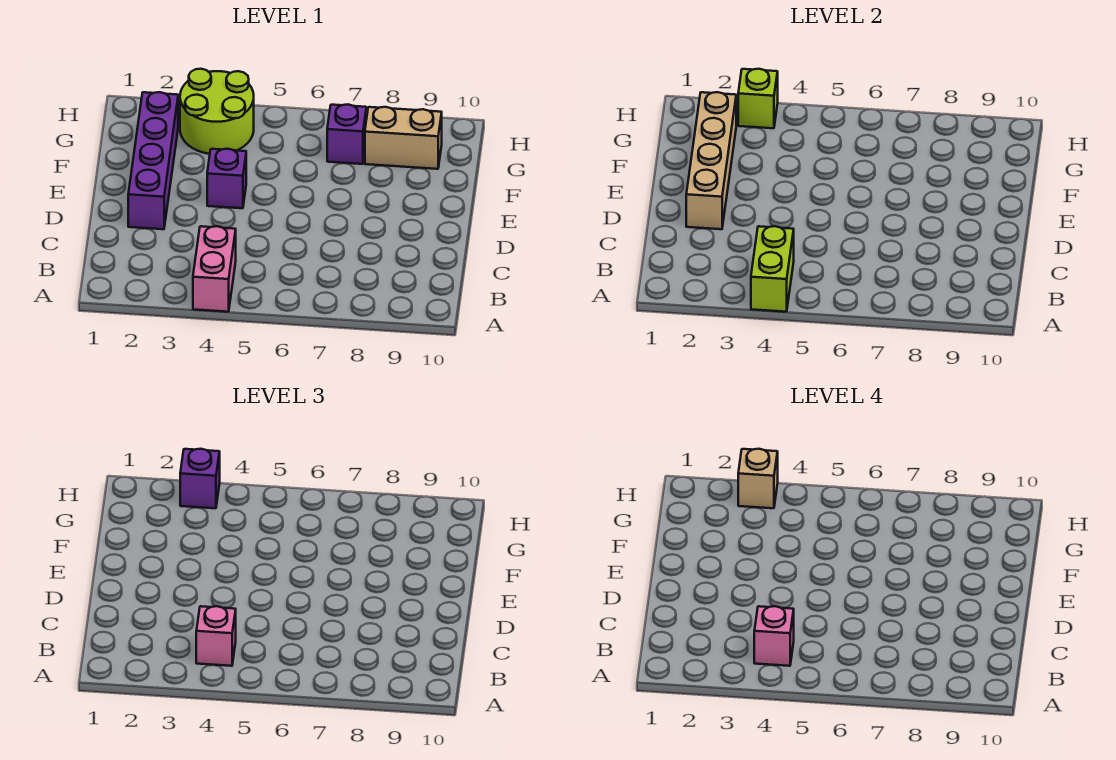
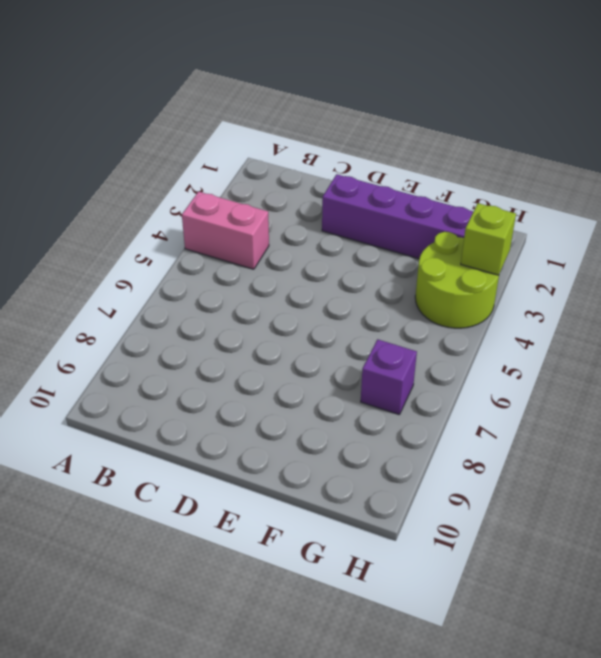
none -> purple brick E4 level 1
none -> tan brick G8:G9 level 1
none -> lime brick A4:B4 level 2

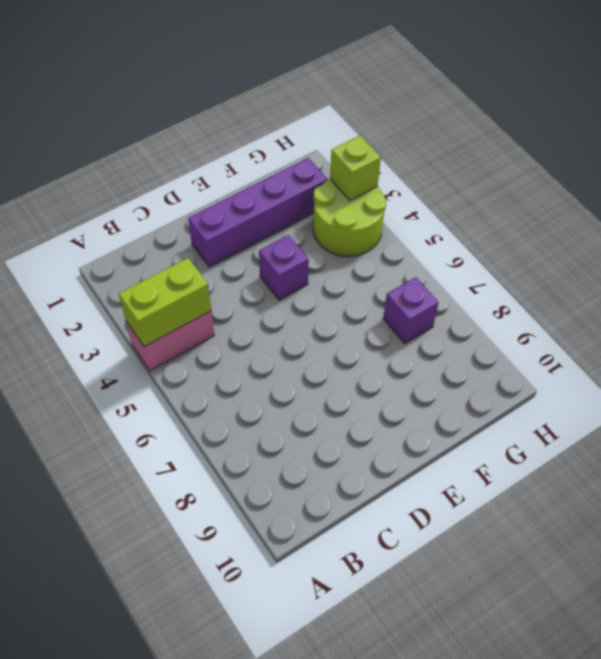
none -> tan brick G8:G9 level 1
none -> tan brick D2:G2 level 2
none -> pink brick B4 level 3

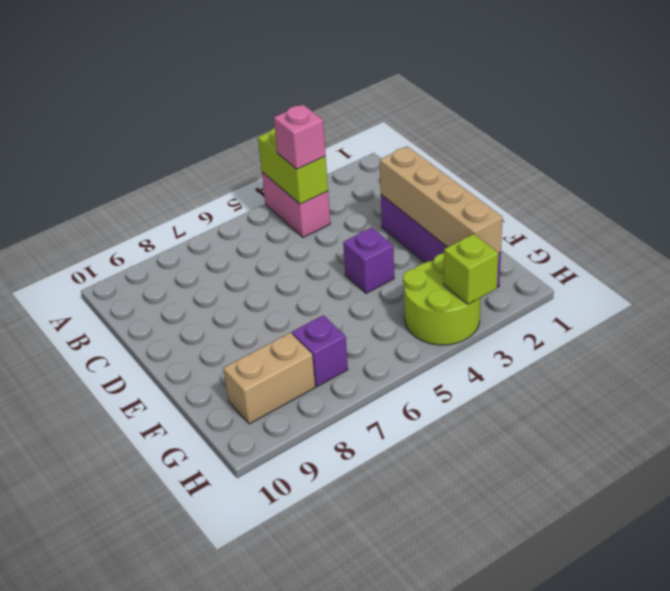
none -> purple brick H3 level 3
none -> pink brick B4 level 4
none -> tan brick H3 level 4

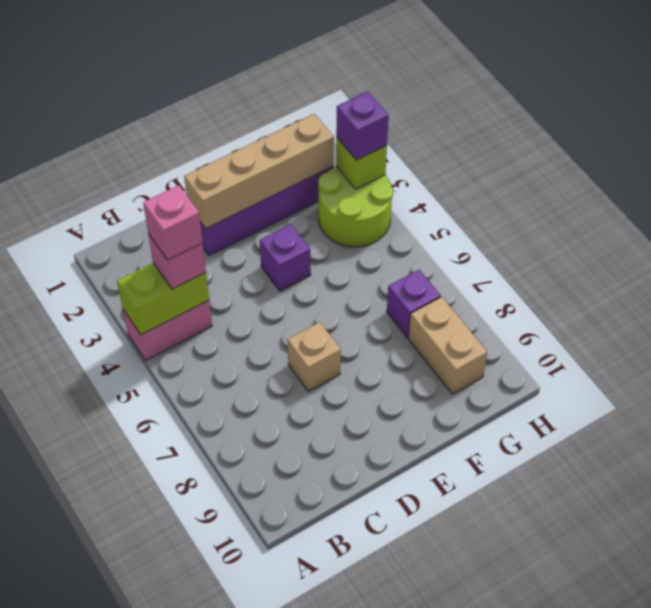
tan brick D7 level 1 -> tan brick H3 level 4

